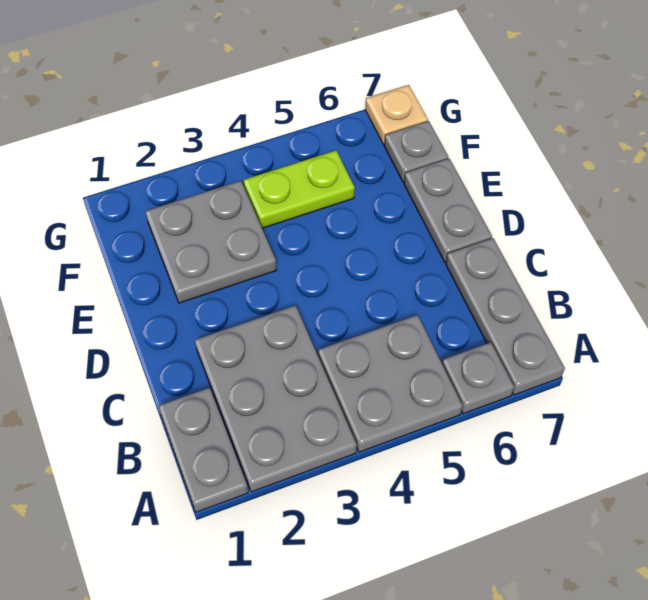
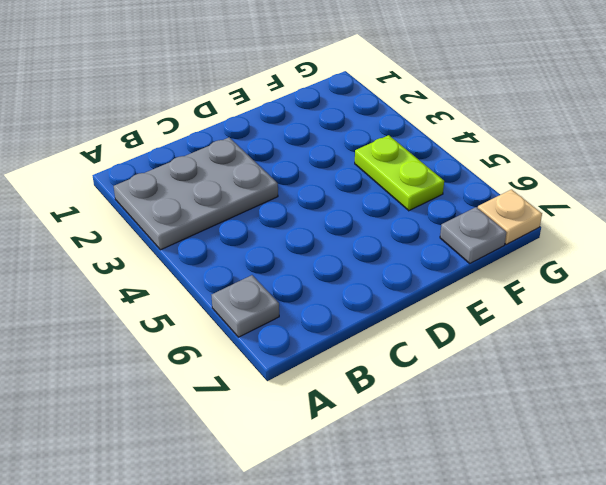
none -> grey plate A1:B1 level 1
none -> grey plate A4:B5 level 1

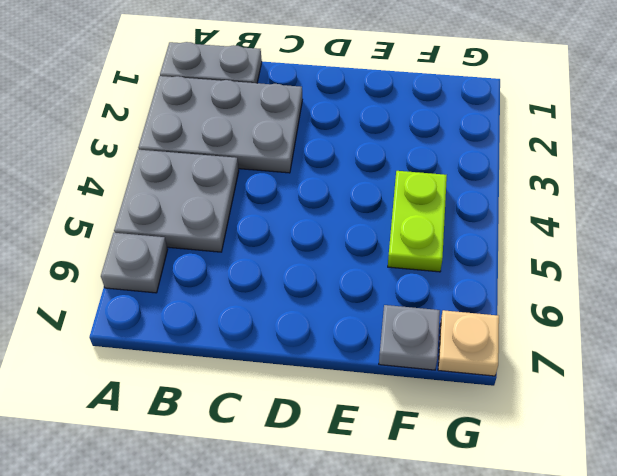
none -> grey plate A7:C7 level 1
none -> grey plate D7:E7 level 1

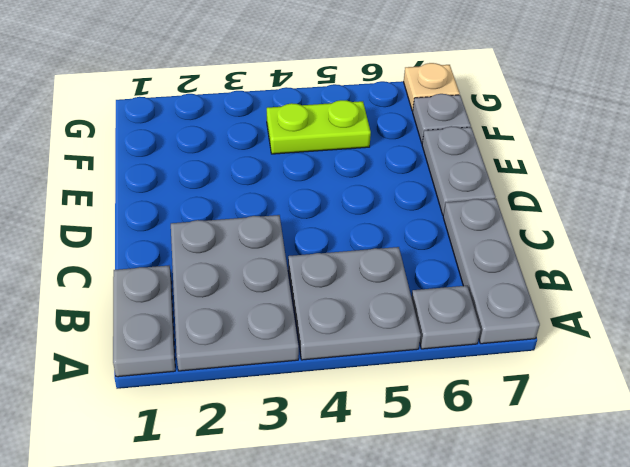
none -> grey plate E2:F3 level 1

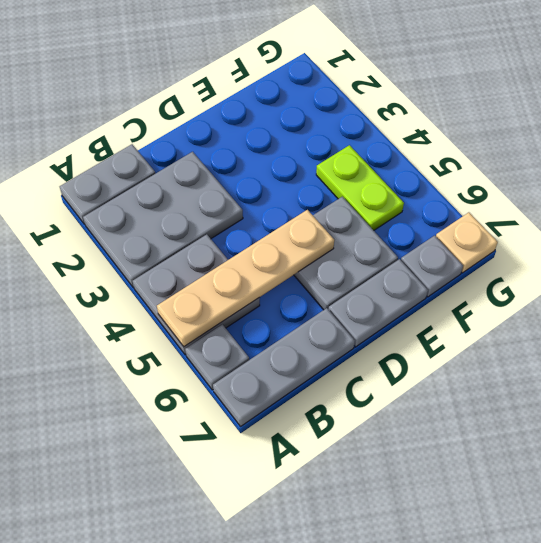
tan plate A5:D5 level 2 -> none
grey plate D5:E6 level 1 -> grey plate E2:F3 level 1

